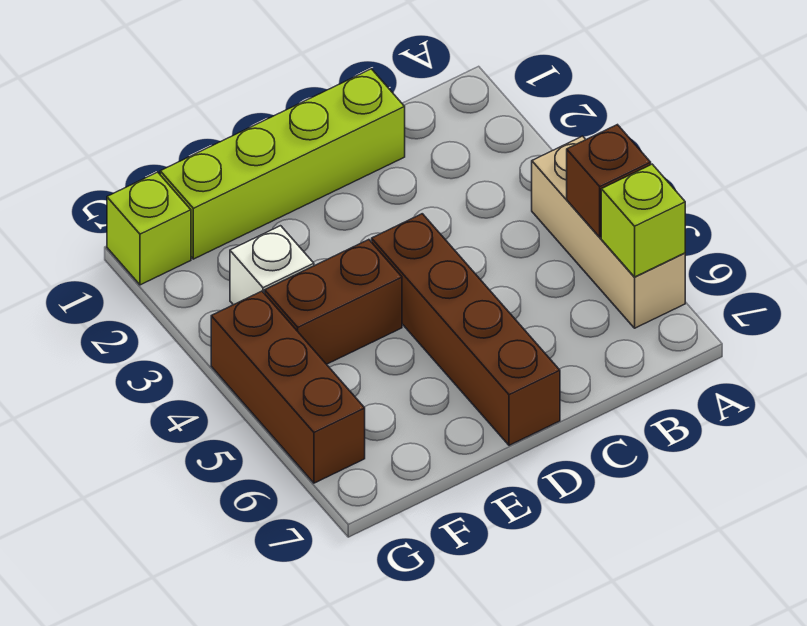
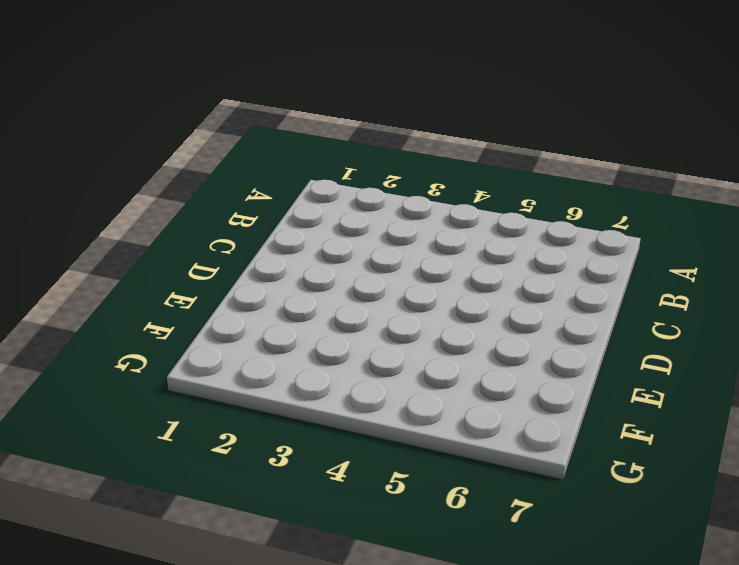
none -> tan brick A4:A6 level 1
none -> lime brick C1:F1 level 1

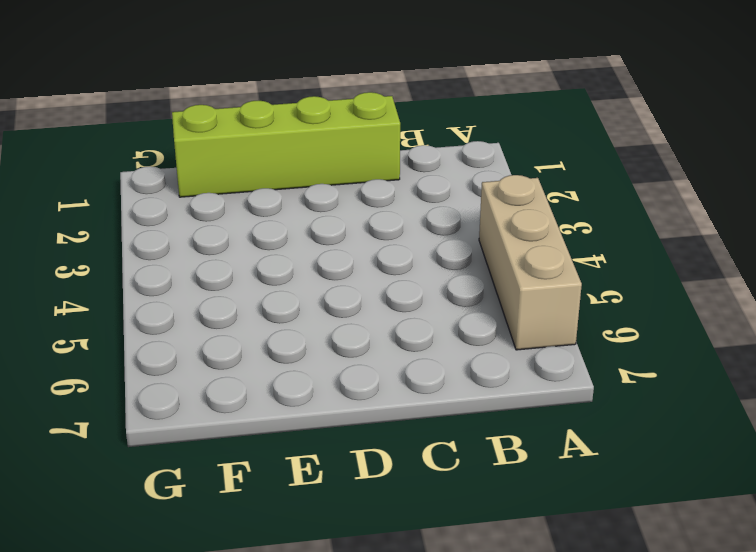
none -> brown brick D4:D7 level 1
none -> brown brick E4:F4 level 1

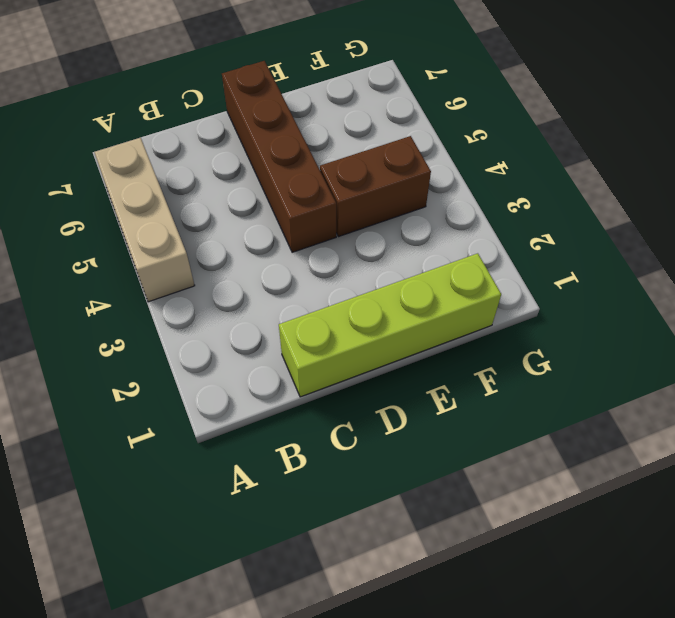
none -> white brick F3 level 1
none -> lime brick G1 level 1

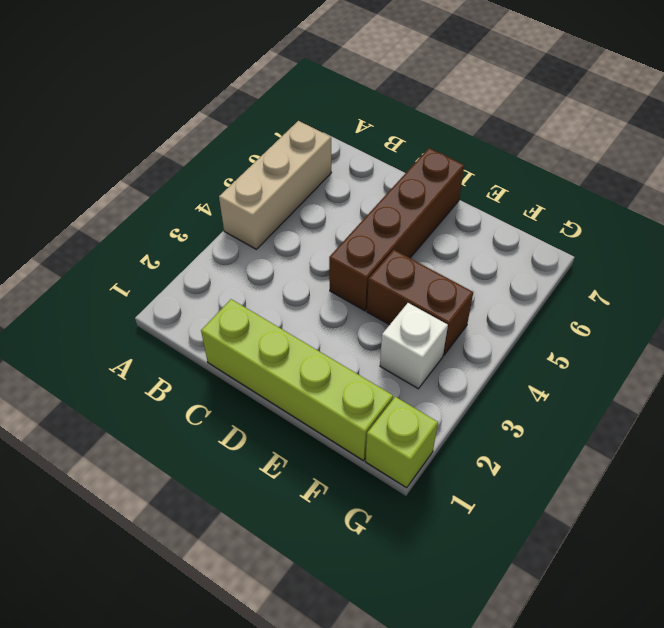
none -> brown brick G4:G6 level 1
none -> brown brick A5 level 2

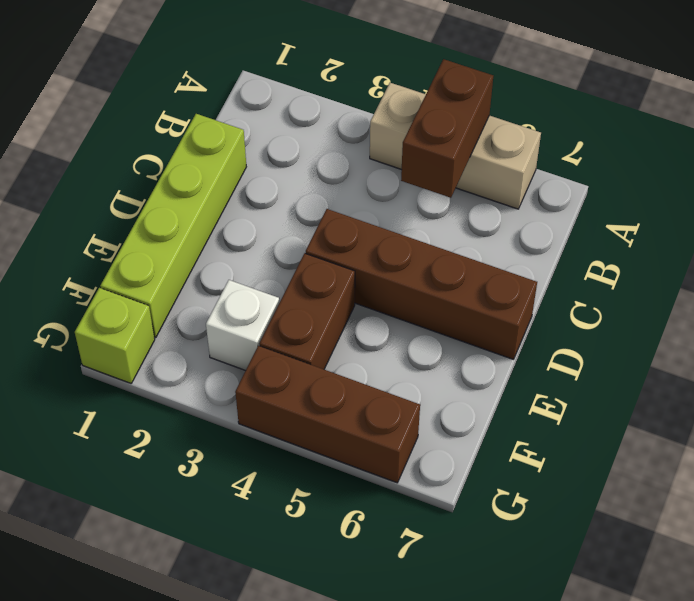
brown brick A5:B5 level 2 -> brown brick A5 level 2
none -> lime brick A6 level 2

